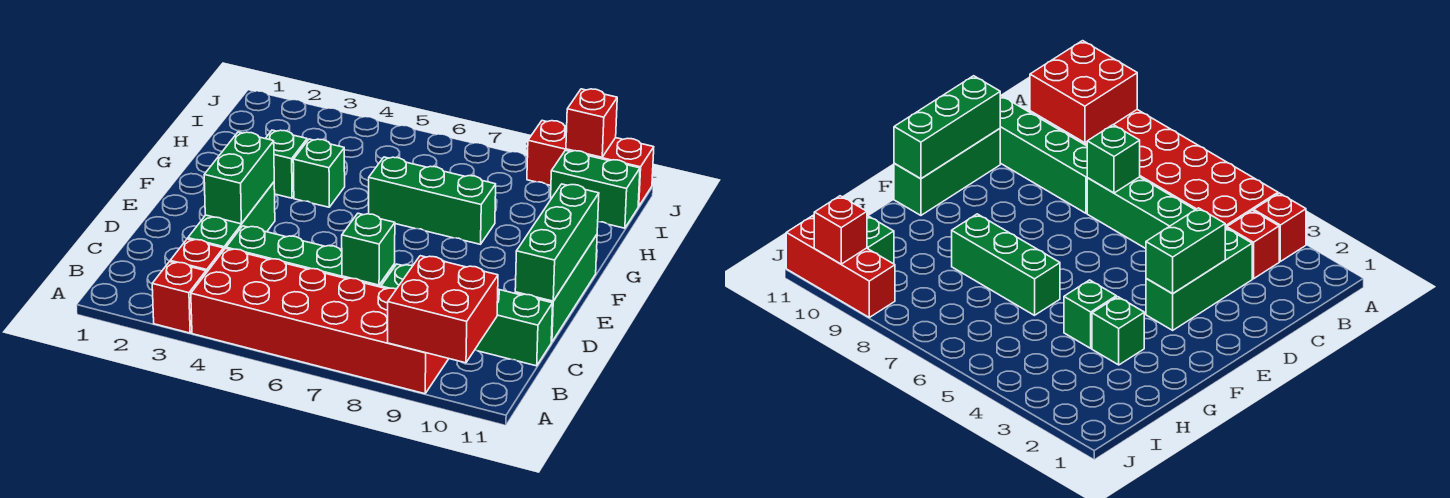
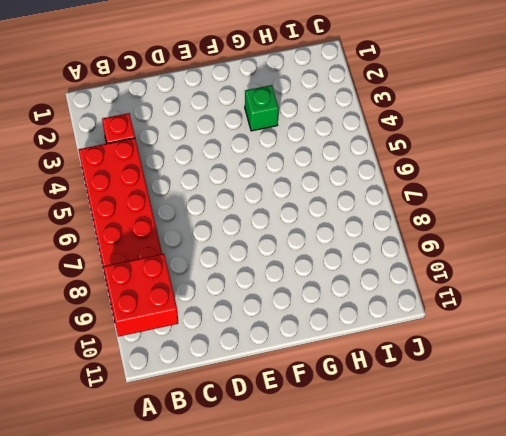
none -> red brick A3 level 1
none -> green brick C3:E3 level 1
none -> green brick C4:C7 level 1

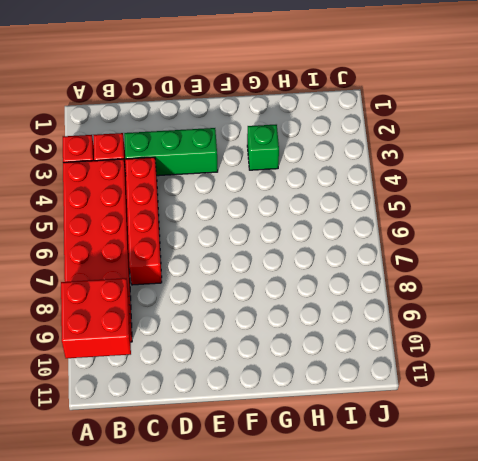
red brick C4:C7 level 1 -> green brick C4:C7 level 1
none -> green brick C8:C11 level 1
none -> green brick D11:F11 level 1
none -> green brick G4 level 1

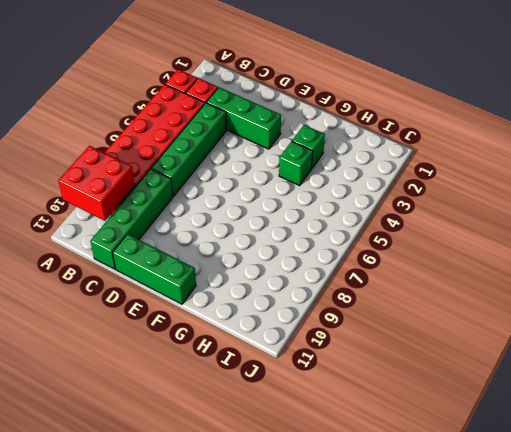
none -> green brick G6:G8 level 1
none -> green brick I10:I11 level 1
none -> red brick J9:J11 level 1

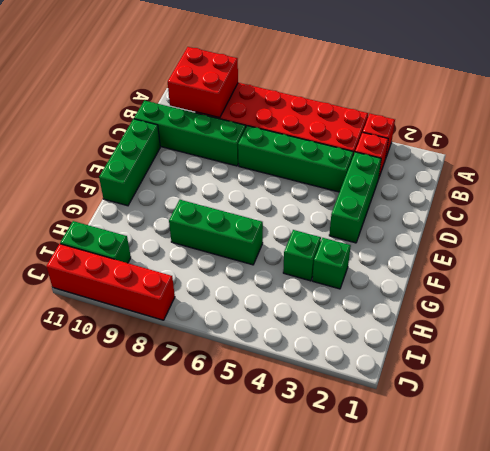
red brick J8:J11 level 1 -> red brick J9:J11 level 1
none -> green brick C7 level 2
none -> green brick D3:E3 level 2
none -> green brick D11:F11 level 2

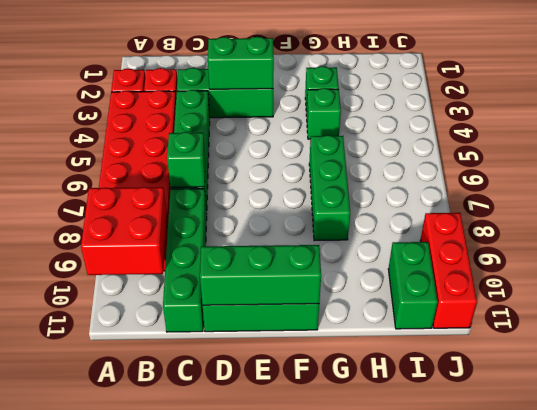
none -> red brick J10 level 2

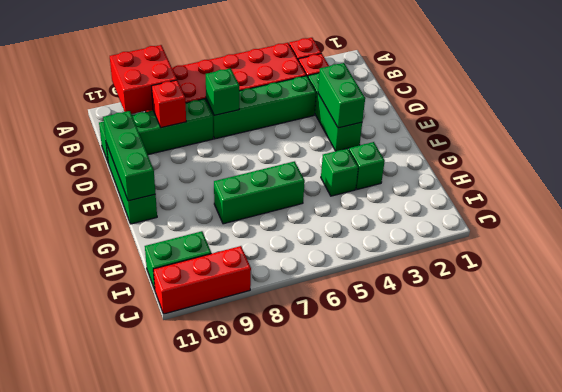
red brick C9 level 2 -> red brick J10 level 2

